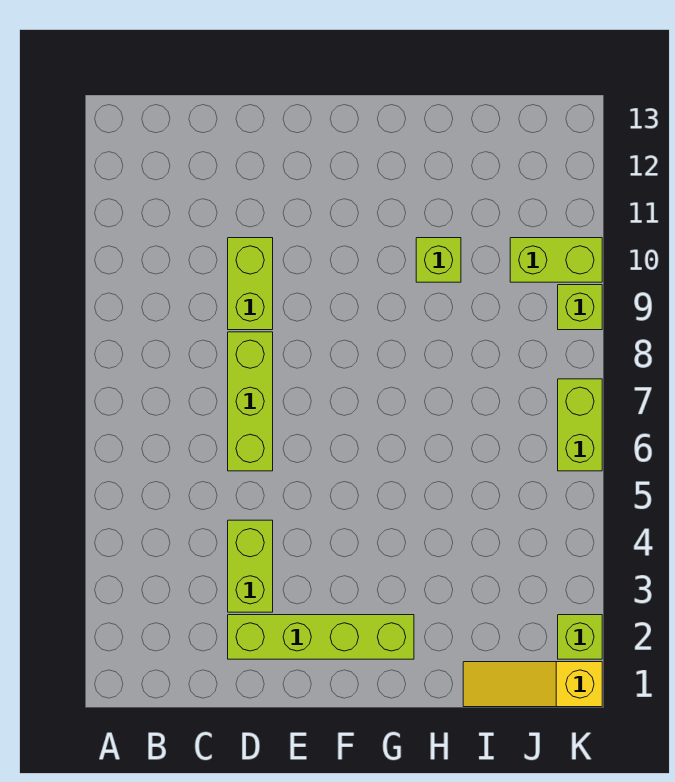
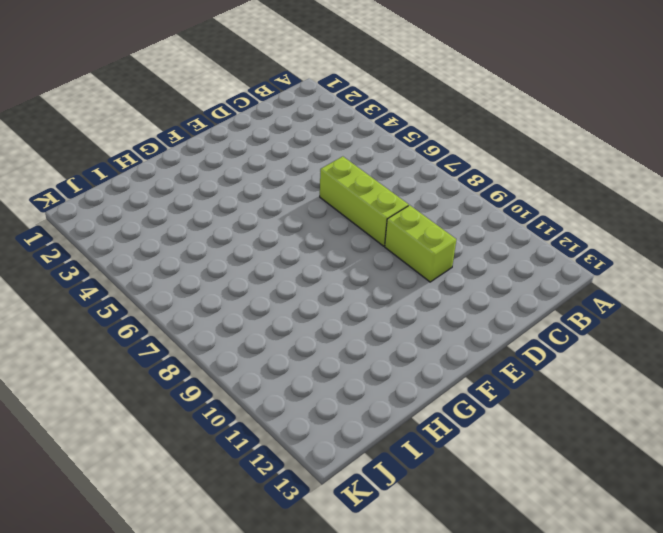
none -> lime brick D2:G2 level 1
none -> lime brick D3:D4 level 1

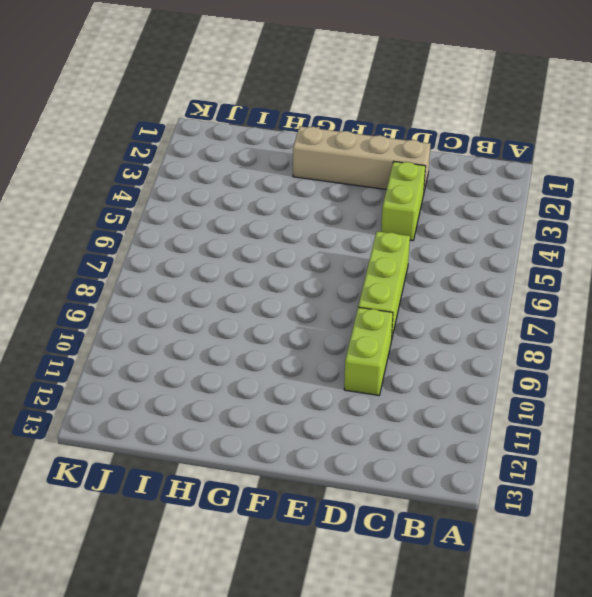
tan brick D2:G2 level 1 -> lime brick D2:G2 level 1
none -> lime brick H10 level 1
none -> yellow slope I1:K1 level 1 top K

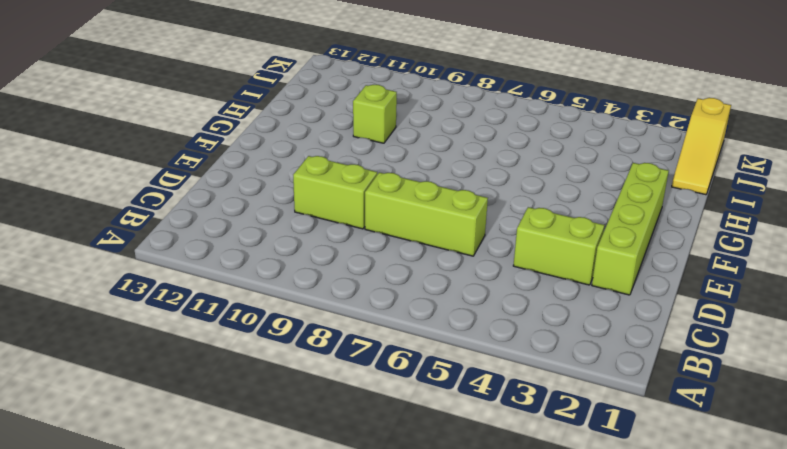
none -> lime brick J10:K10 level 1
none -> lime brick K2 level 1

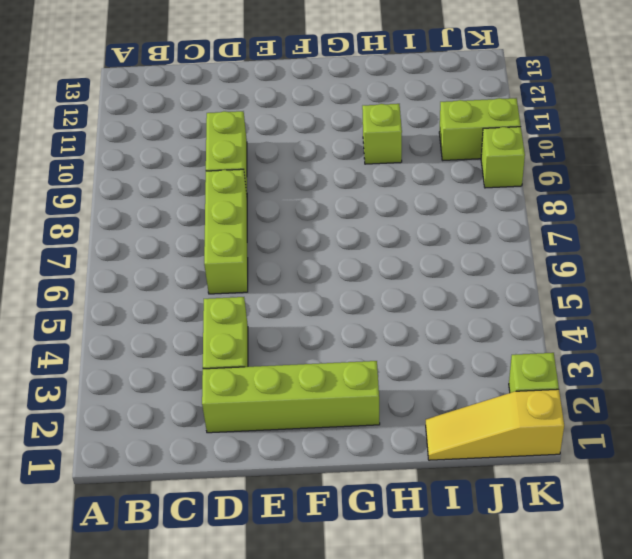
none -> lime brick K6:K7 level 1

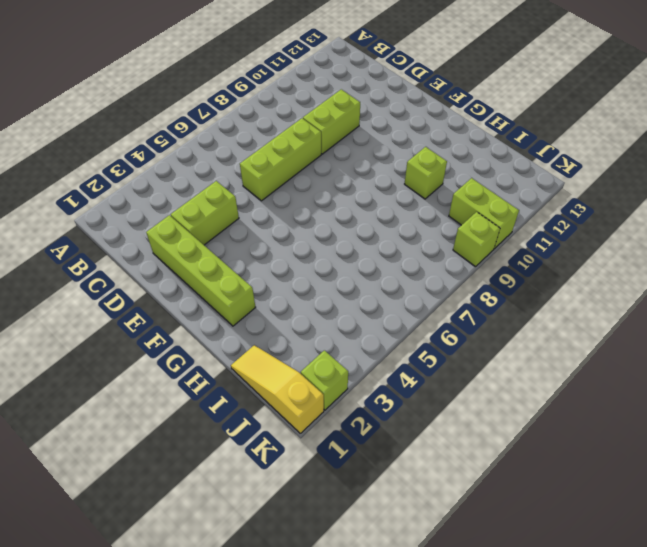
none -> lime brick K6:K7 level 1

